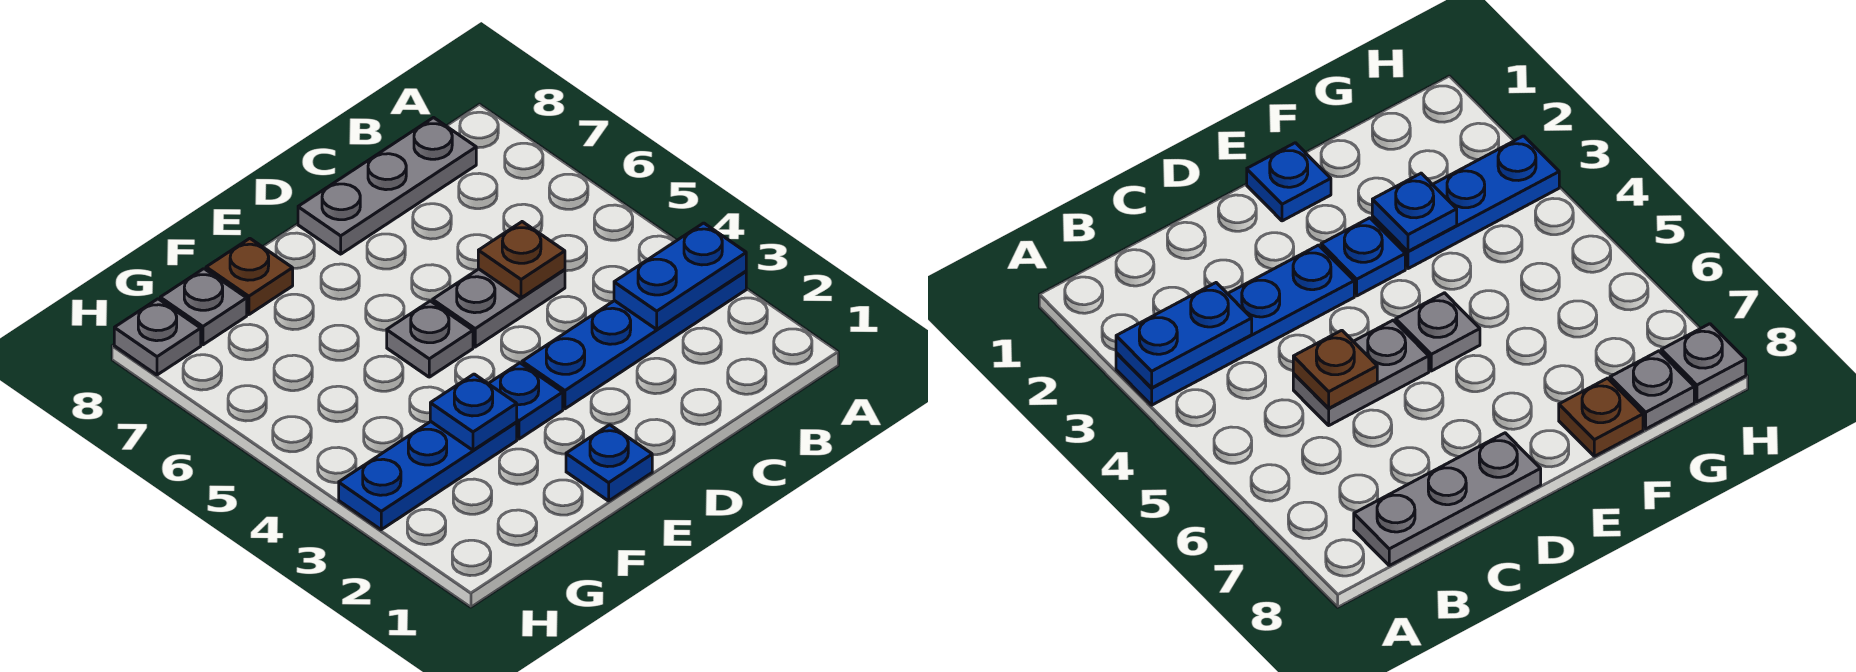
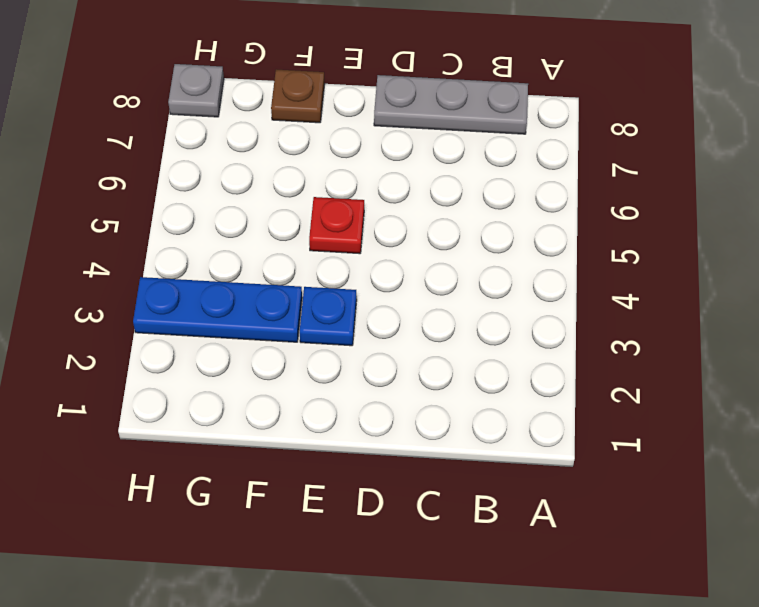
red plate E5 level 1 -> grey plate E5 level 1
none -> blue plate A3:D3 level 1
none -> grey plate C5:D5 level 1
none -> blue plate E1 level 1

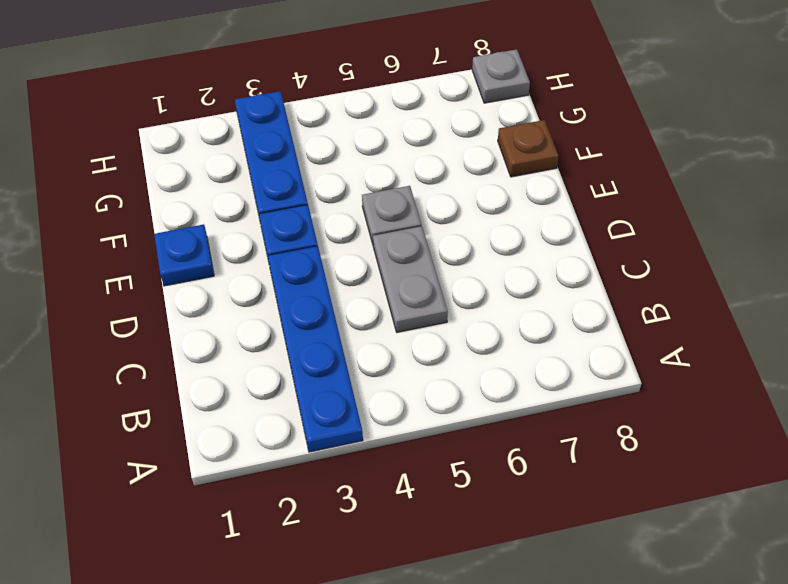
none -> grey plate B8:D8 level 1
none -> grey plate G8 level 1
none -> blue plate A3:B3 level 2

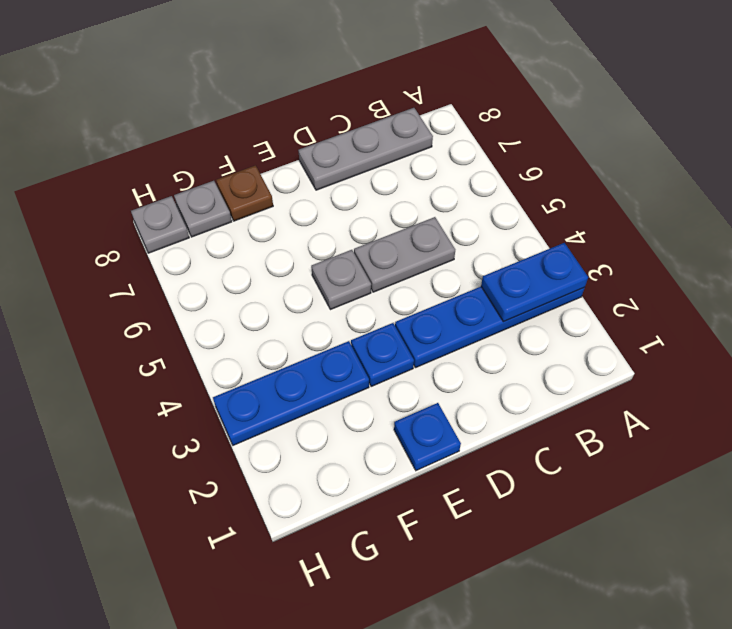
none -> brown plate C5 level 2
none -> blue plate F3 level 2

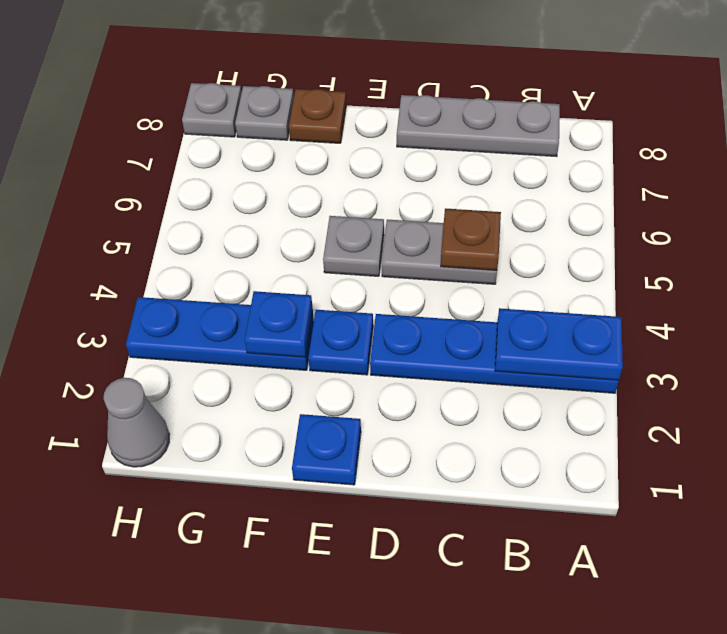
grey cone H1 level 1 -> none

